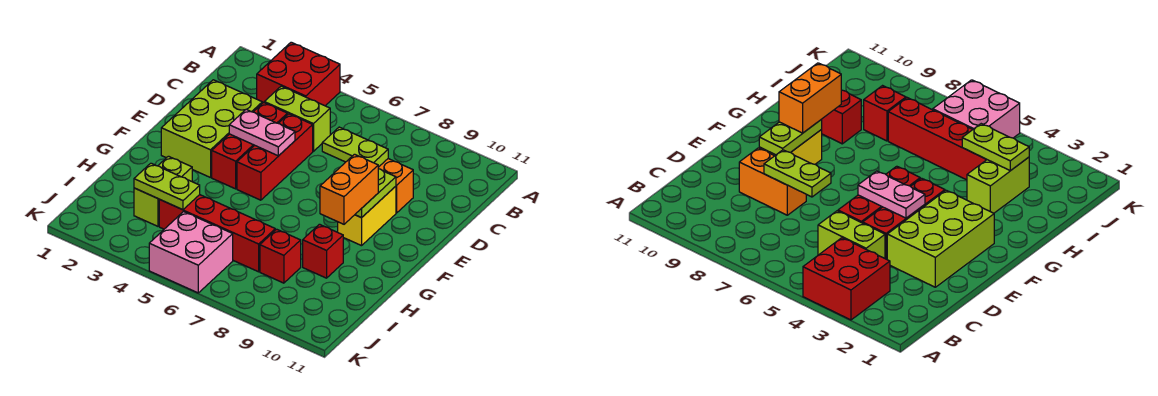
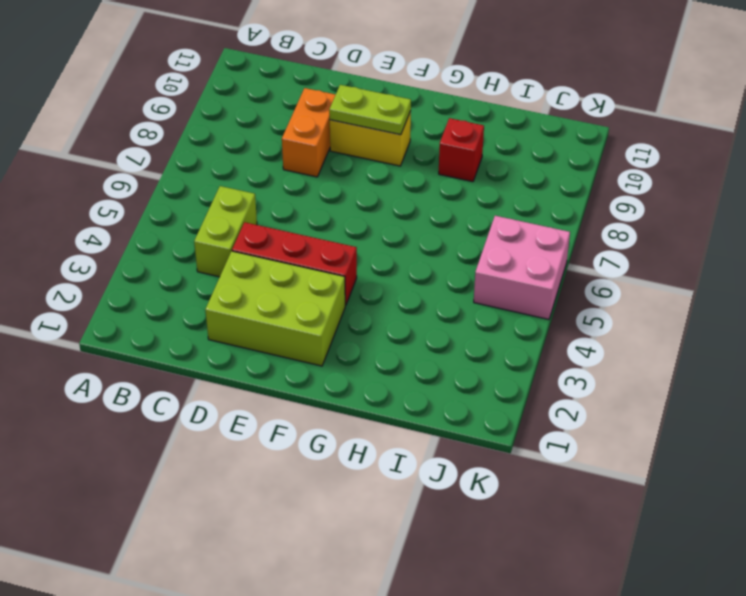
none -> red brick A3:B4 level 1
none -> red brick D5:F5 level 1
none -> lime brick H3:I3 level 1

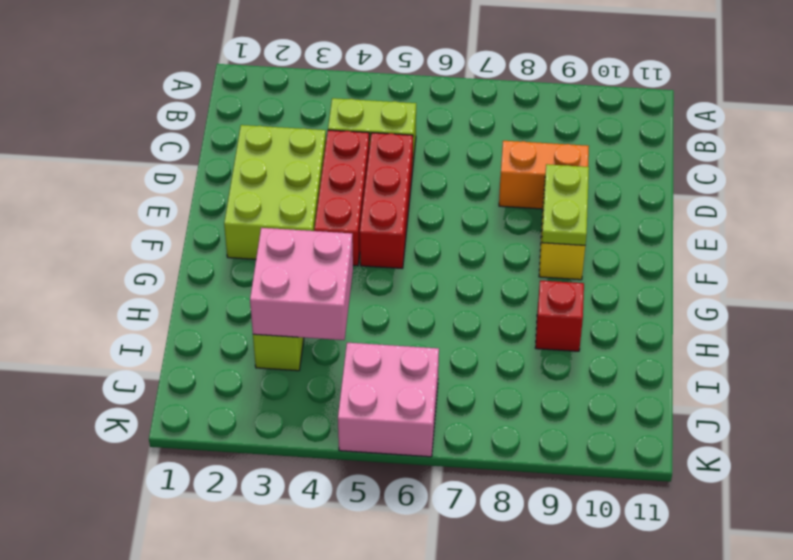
pink brick H3:I4 level 2 -> lime plate I3:I4 level 2
none -> red brick A3:B4 level 1
none -> red brick I4:I7 level 1
none -> red brick I8 level 1

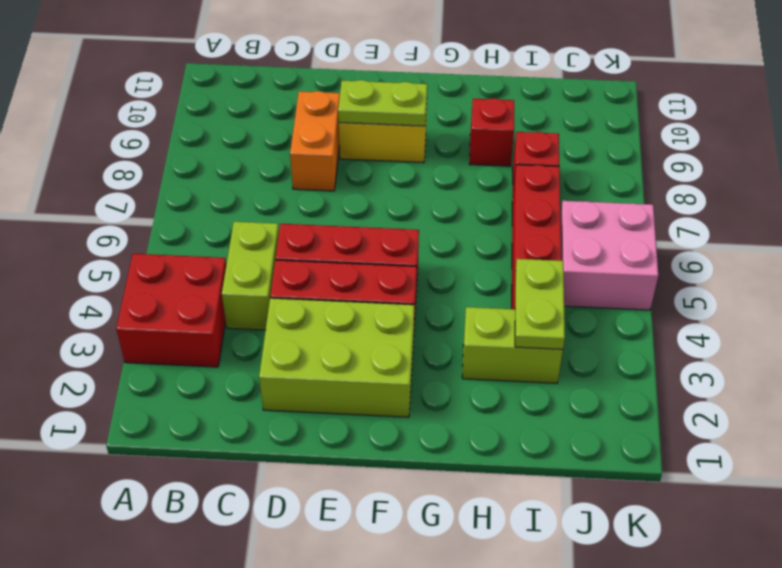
none -> lime plate D7:D8 level 2
none -> pink plate E4:E5 level 2
none -> orange brick F9:G9 level 3

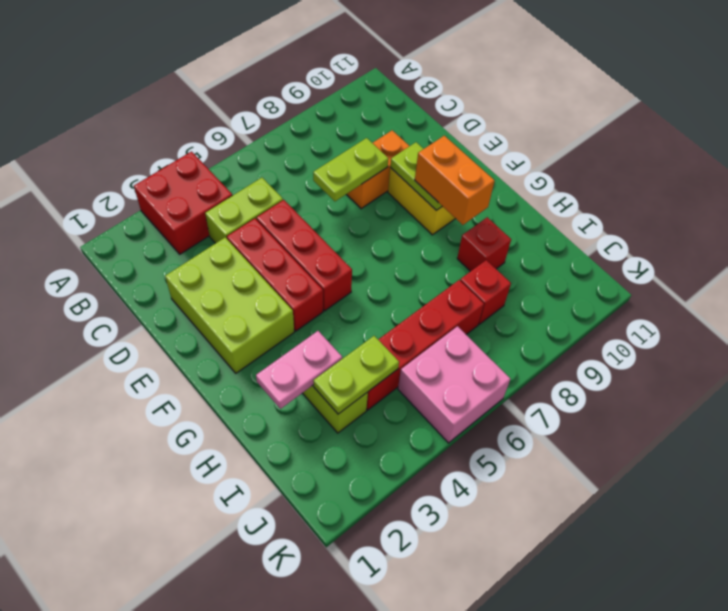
pink plate H2:H3 level 2 -> pink plate E4:E5 level 2

